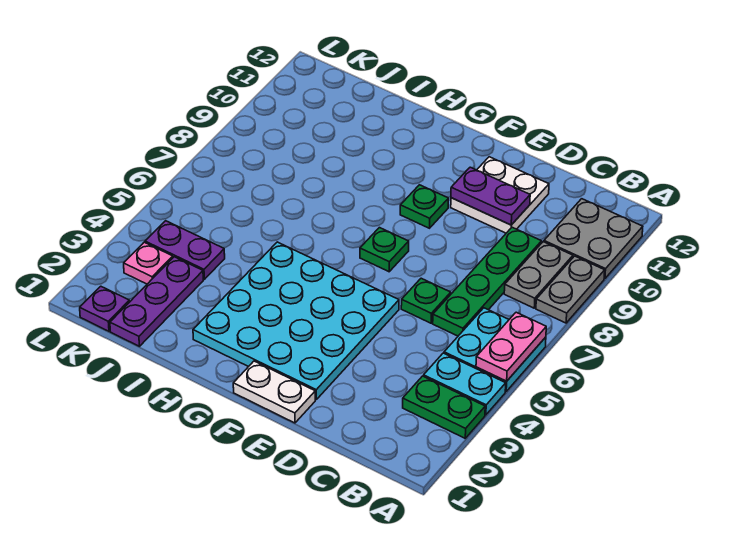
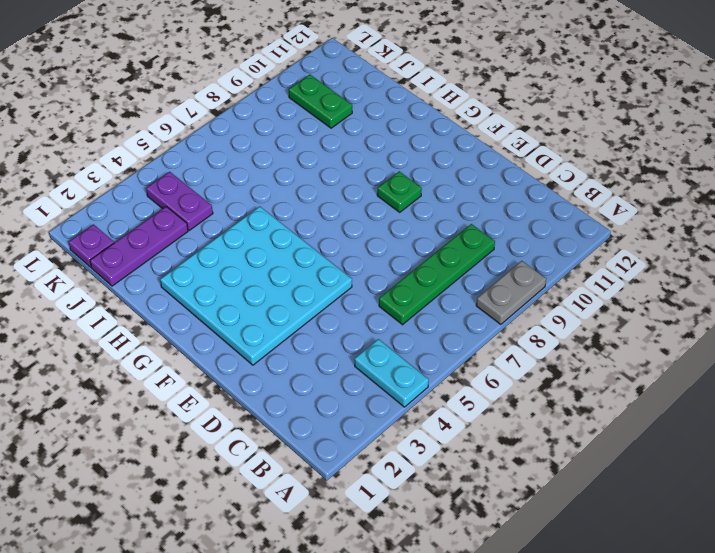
green plate J10:K10 level 1 -> green plate A3:B3 level 1
none -> cyan plate A5:B6 level 1
none -> grey plate A10:B11 level 1
none -> grey plate B8:B9 level 1

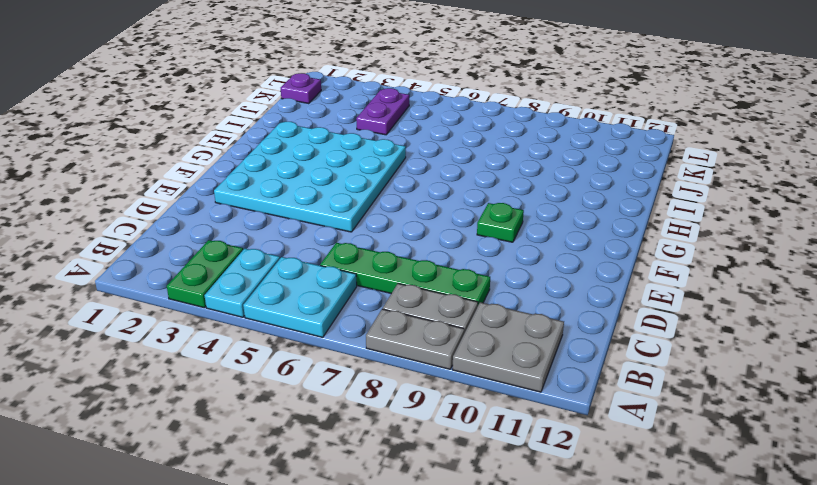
none -> green plate D6 level 1
none -> white plate D10:E11 level 1
none -> white plate E1:F1 level 1

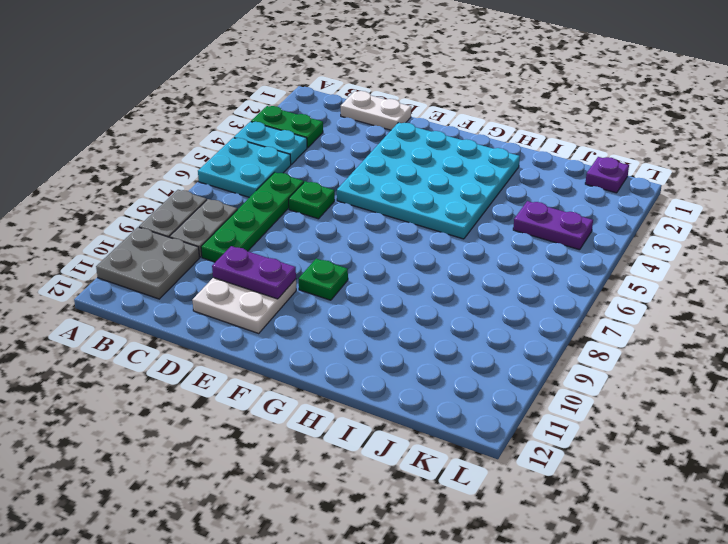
white plate C1:D1 level 1 -> white plate E1:F1 level 1
none -> green plate F7 level 1
none -> purple plate J1:J3 level 1
none -> pink plate K3 level 1

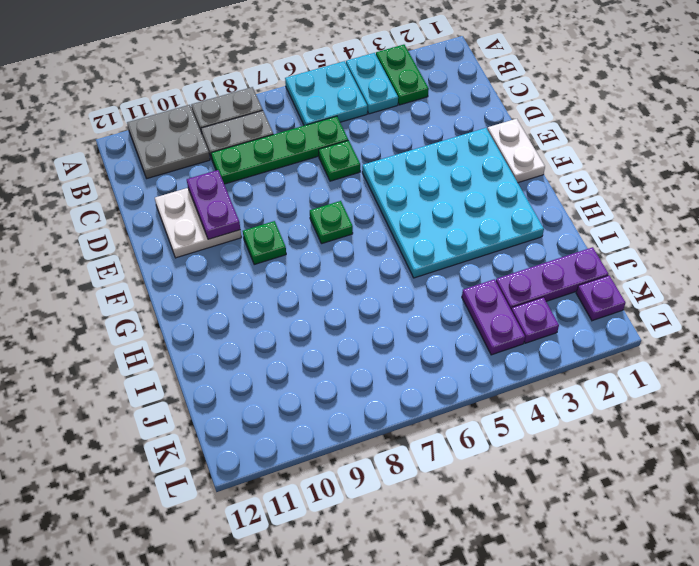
purple plate K3 level 1 -> pink plate K3 level 1
none -> pink plate A5:A6 level 2

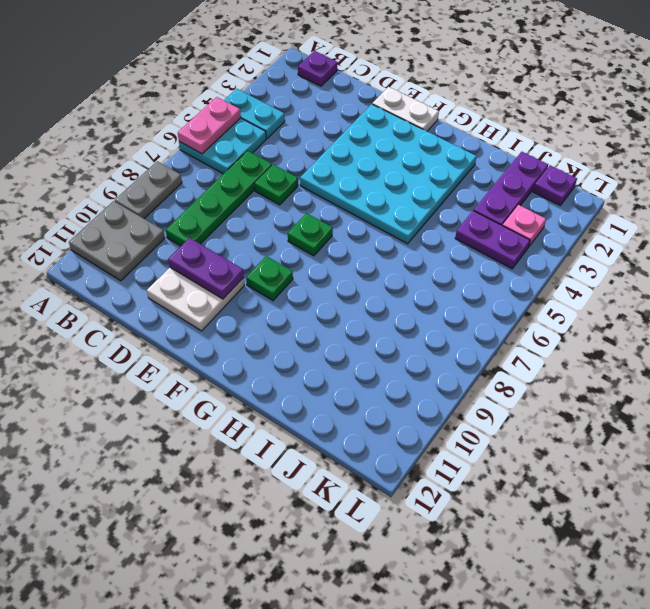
purple plate B1 level 1 -> none
none -> green plate A3:B3 level 1
none -> grey plate B8:B9 level 1

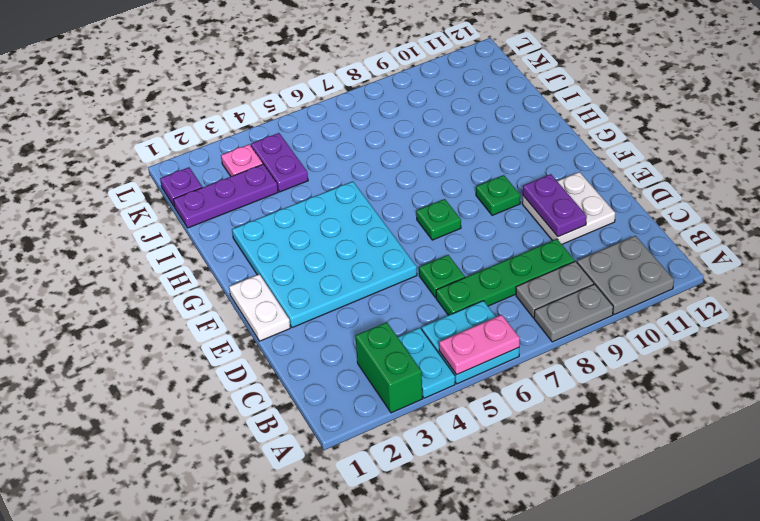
green brick A3:B3 level 1 -> green plate A3:B3 level 1

